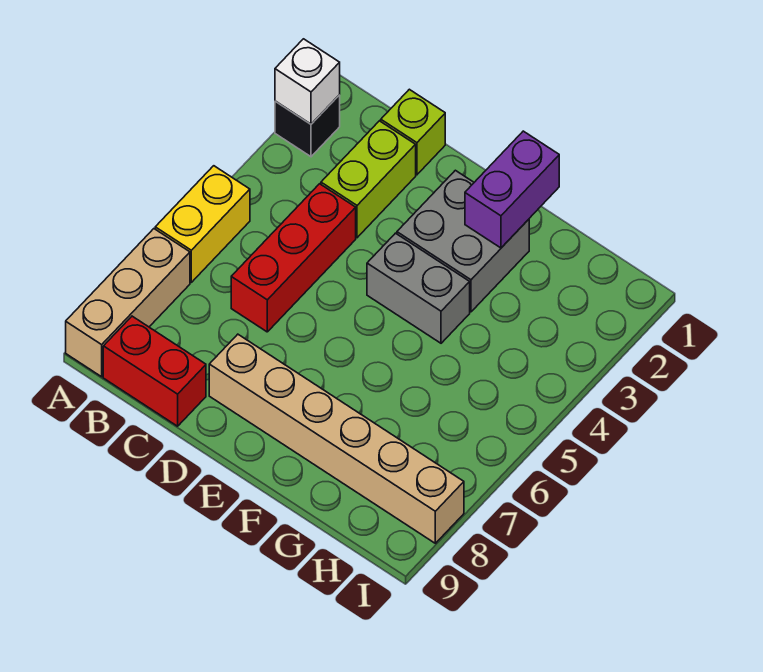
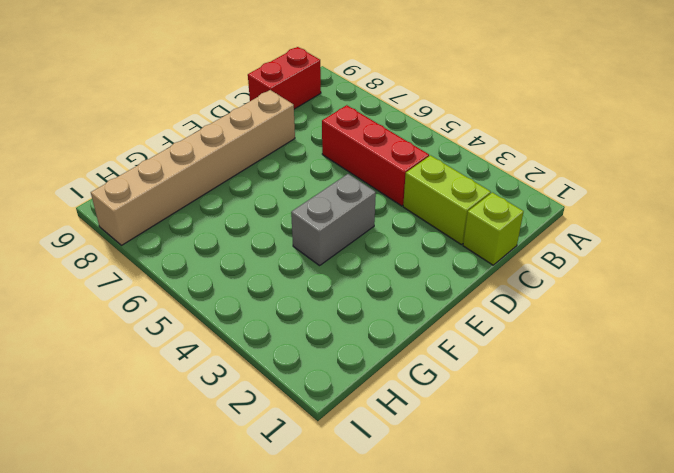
none -> black brick A2 level 1
none -> yellow brick A5:A6 level 1
none -> tan brick A7:A9 level 1

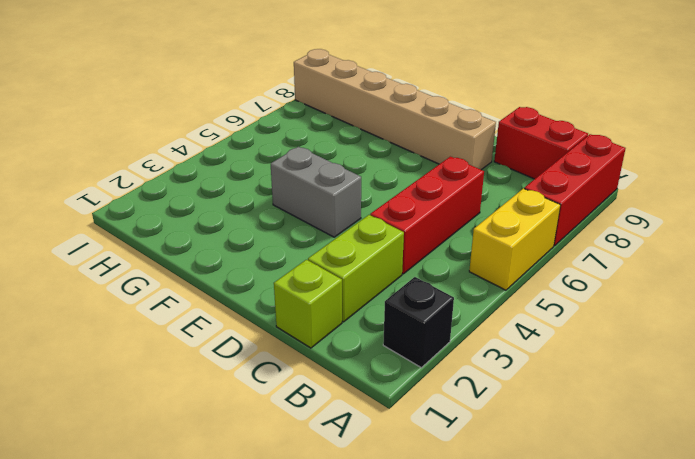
red brick A7:A9 level 1 -> tan brick A7:A9 level 1
none -> grey brick E2:F3 level 1
none -> white brick A2 level 2
none -> purple brick F1:F2 level 2

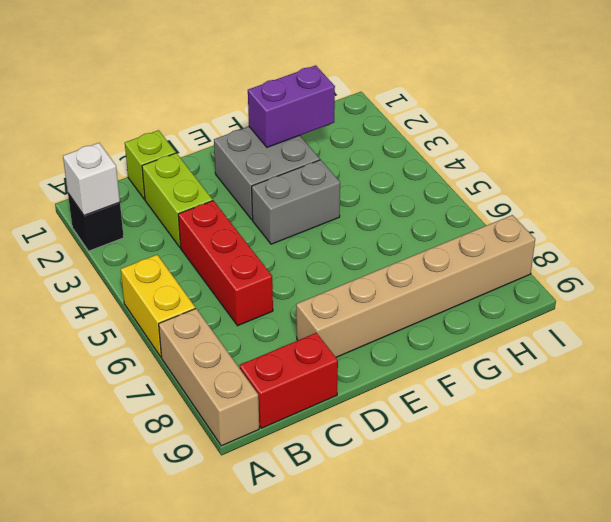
purple brick F2:G2 level 2 -> purple brick F1:F2 level 2

